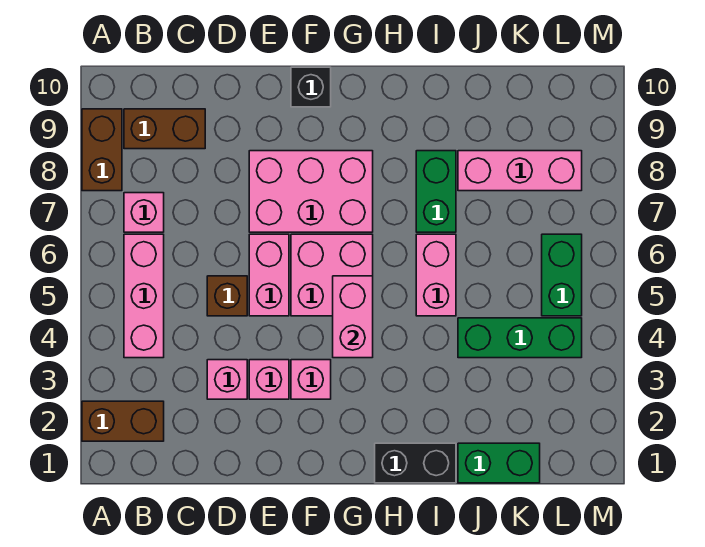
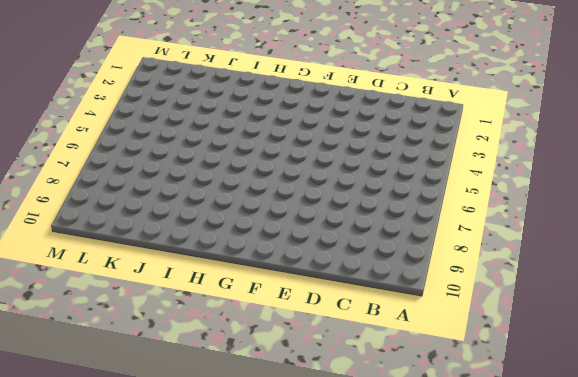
none -> brown brick A2:B2 level 1
none -> brown brick A8:A9 level 1
none -> pink brick B4:B6 level 1

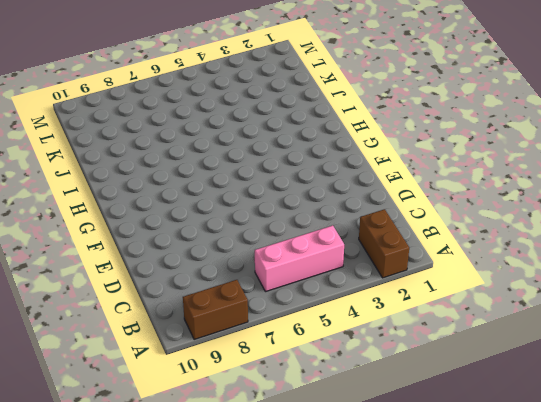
none -> pink brick B7 level 1
none -> brown brick B9:C9 level 1
none -> pink brick D3 level 1

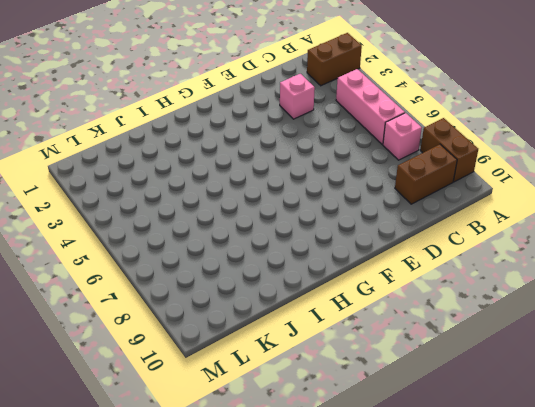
none -> brown brick D5 level 1
none -> pink brick E3 level 1
none -> pink brick E5:E6 level 1

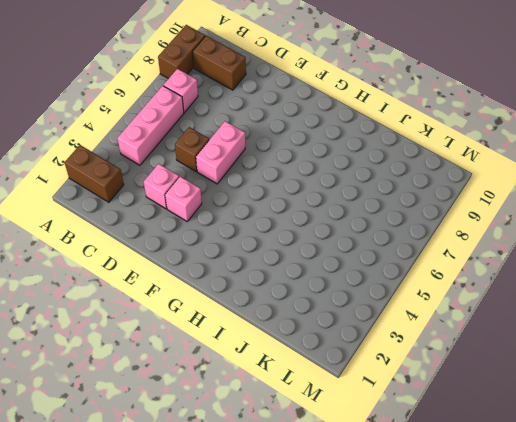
none -> pink brick E7:G8 level 1
none -> pink brick F3 level 1
none -> pink brick F5:G6 level 1

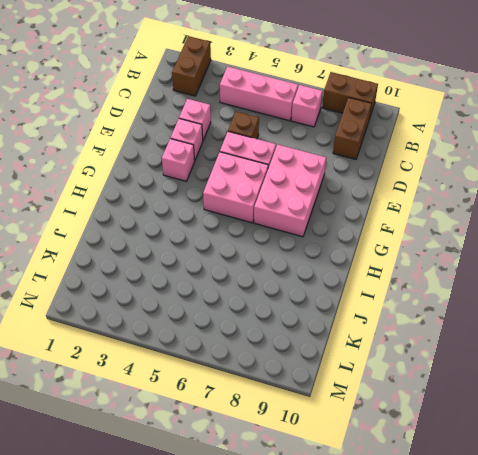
none -> black brick F10 level 1
none -> black brick H1:I1 level 1
none -> pink brick I5:I6 level 1

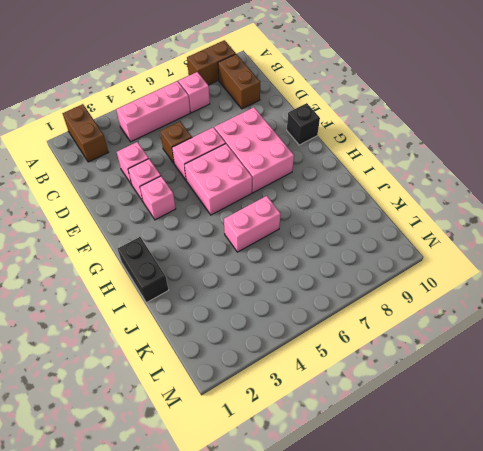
none -> green brick I7:I8 level 1
none -> green brick J1:K1 level 1
none -> green brick J4:L4 level 1

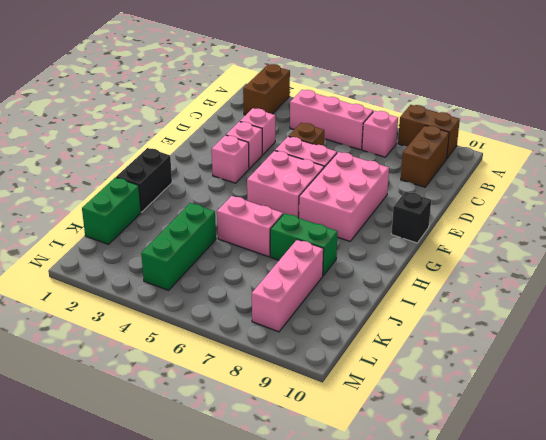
none -> green brick L5:L6 level 1
none -> pink brick G4:G5 level 2

